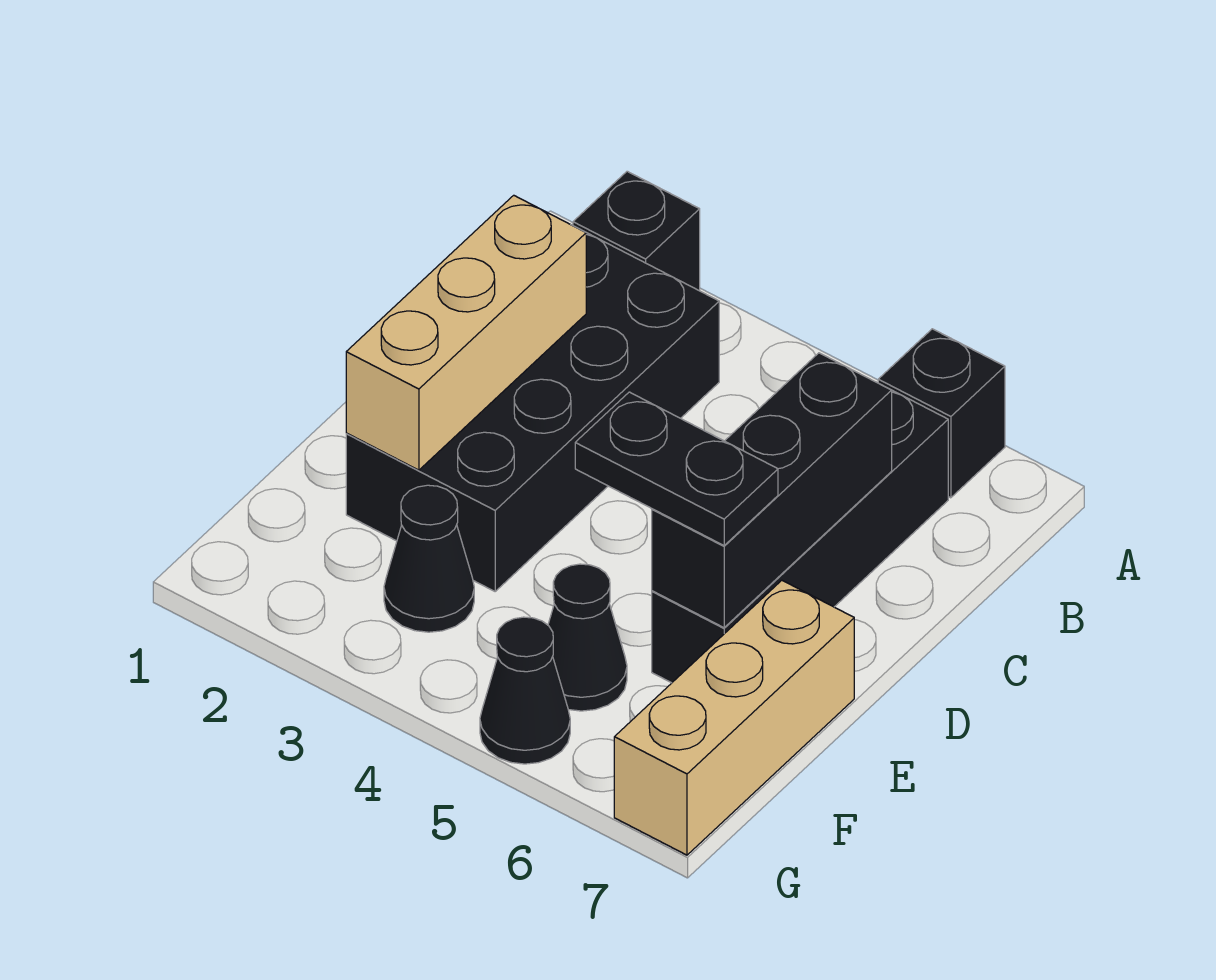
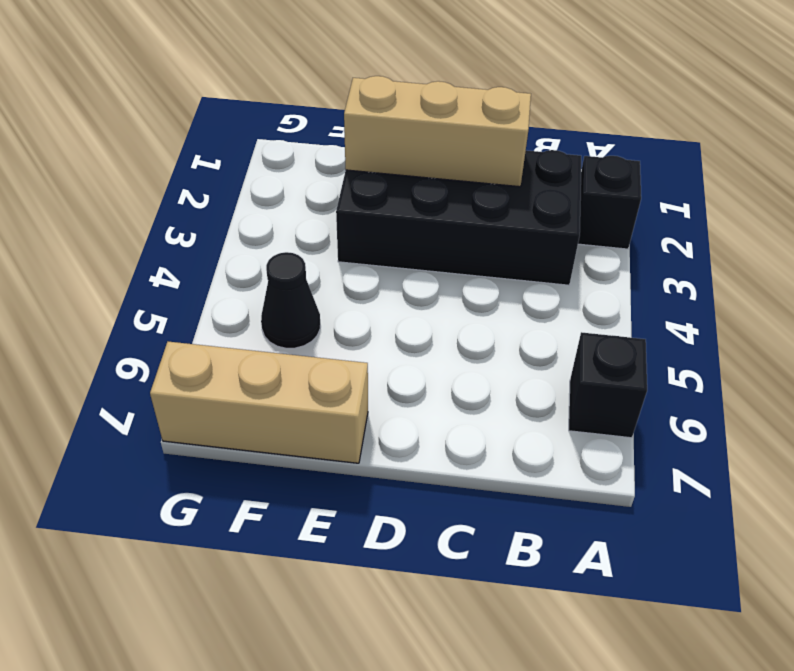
none -> black brick B6:E6 level 1
none -> black cone F3 level 1

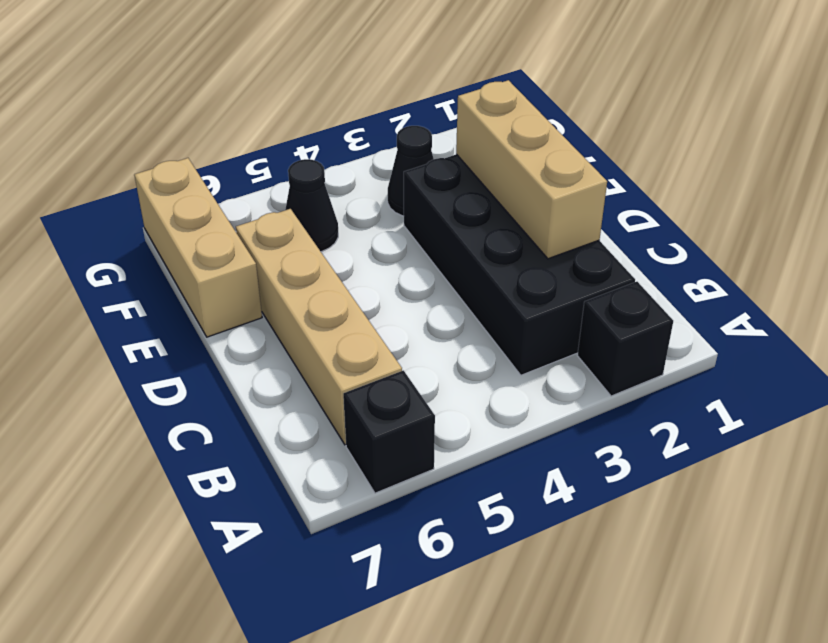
tan brick B6:E6 level 1 -> black brick B6:E6 level 1
none -> black cone G5 level 1
none -> black brick C6:E6 level 2

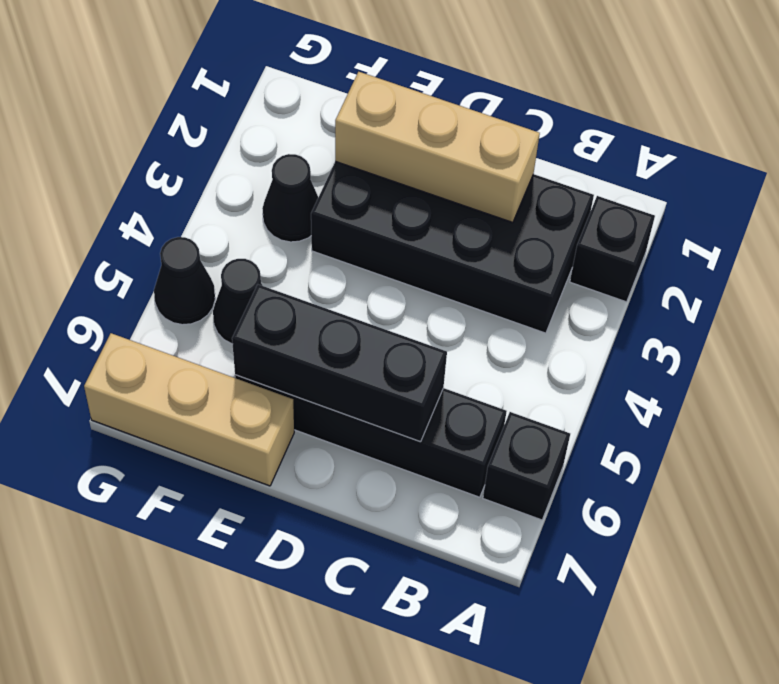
none -> black plate E5:E6 level 3

